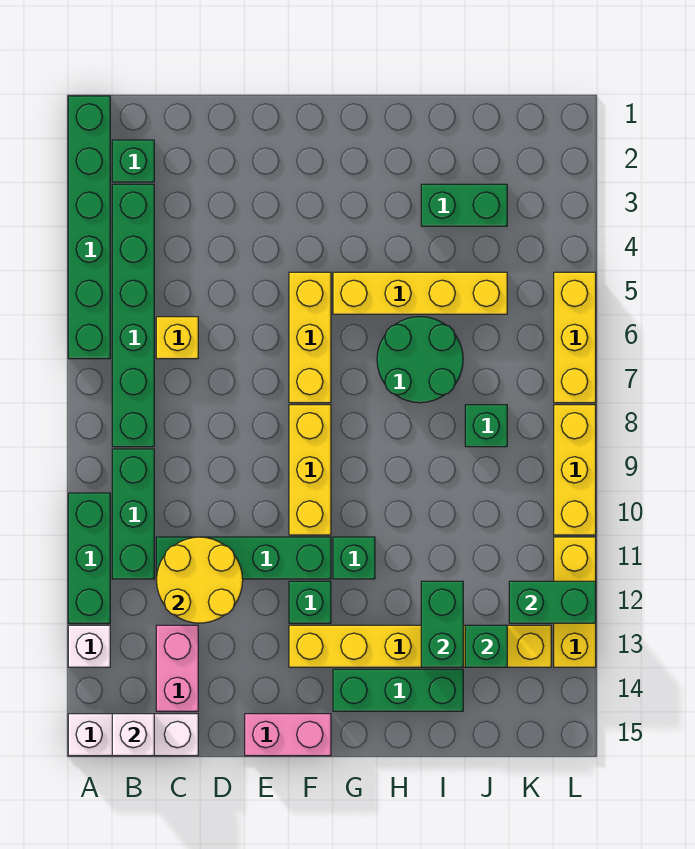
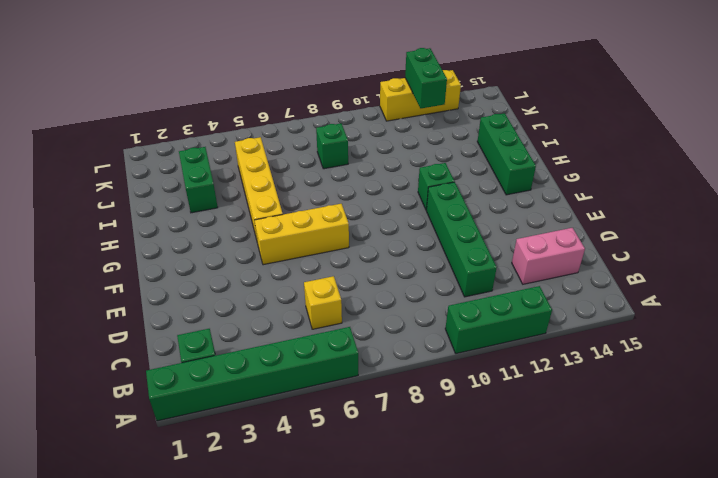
none -> white brick A13 level 1
none -> white brick A15:C15 level 1
none -> green brick B3:B8 level 1

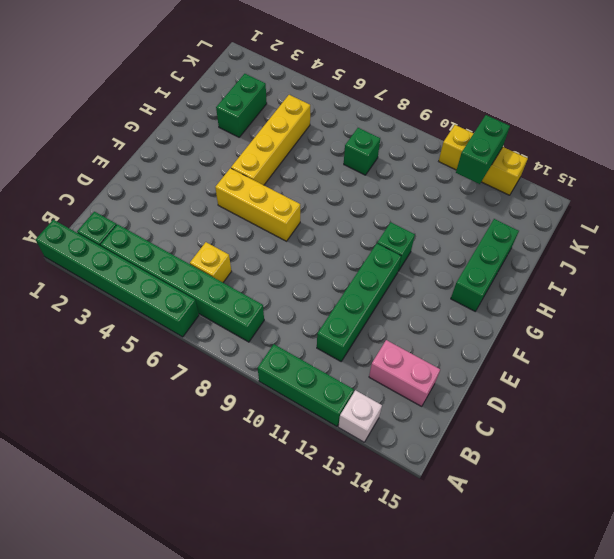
none -> white brick A15:C15 level 1
none -> green brick B9:B11 level 1
none -> pink brick E15:F15 level 1

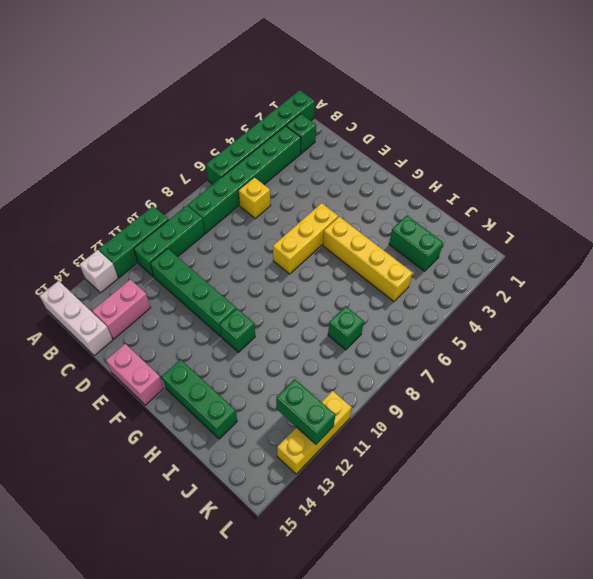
none -> yellow brick F8:F10 level 1
none -> green brick F12 level 1
none -> yellow brick F13:K13 level 1

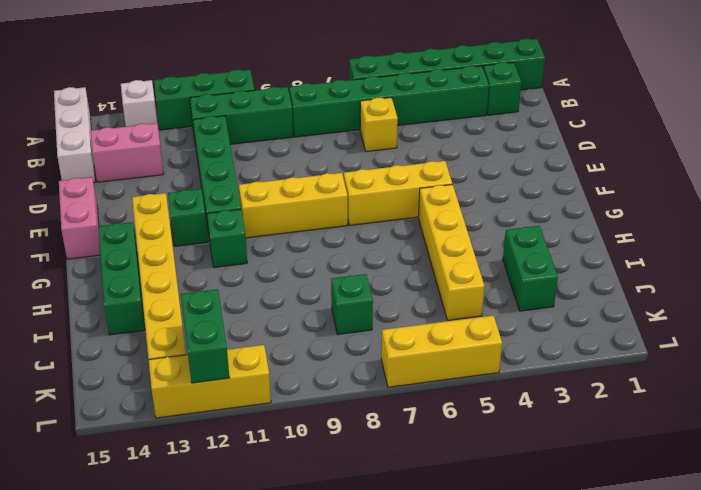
none -> green round brick H6:I7 level 1
none -> yellow brick L8:L10 level 1
none -> white brick B15 level 2

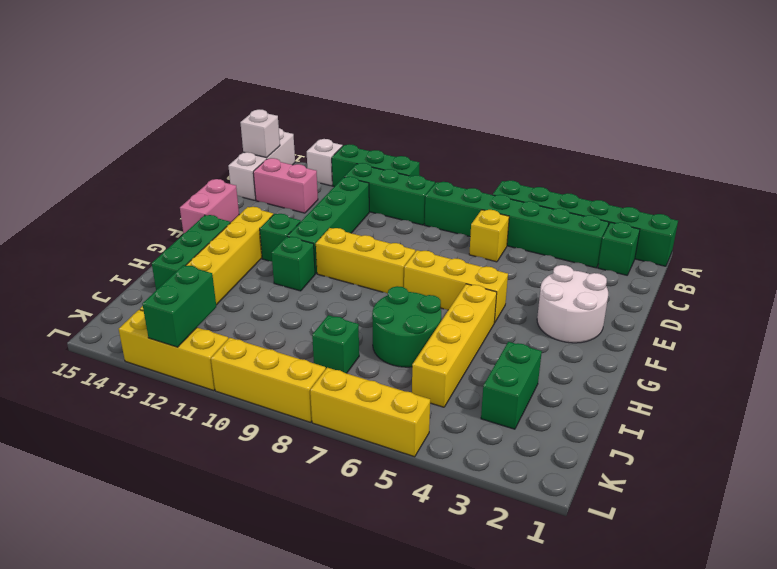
white round brick E2:F3 level 1 -> none
none -> yellow round brick C11:D12 level 2
none -> green brick I12:I13 level 2
none -> green brick J13 level 2

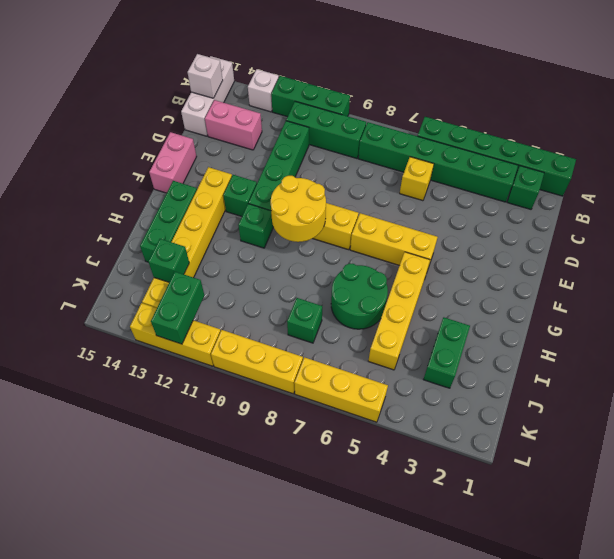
yellow round brick F9:G10 level 2 -> yellow round brick C11:D12 level 2
none -> green brick I12:I13 level 2

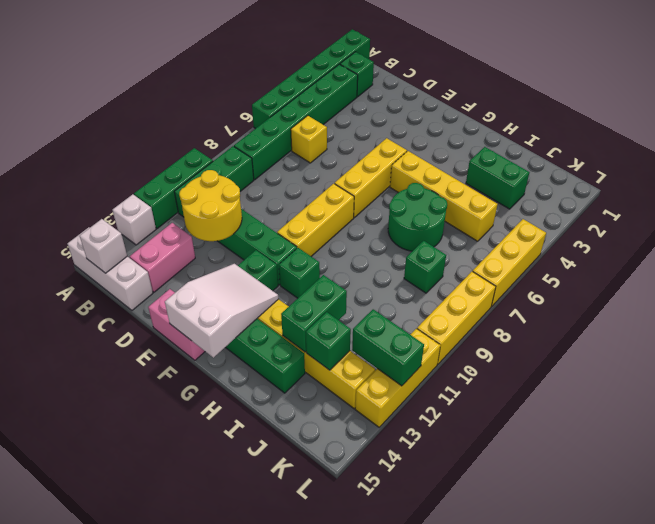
white slope F13:G15 level 2 top 15 -> none

